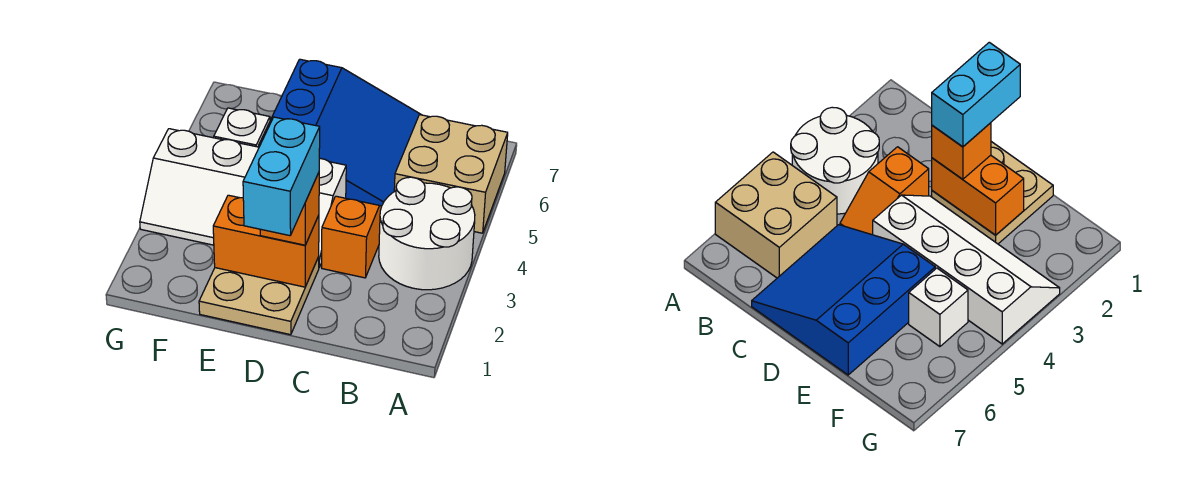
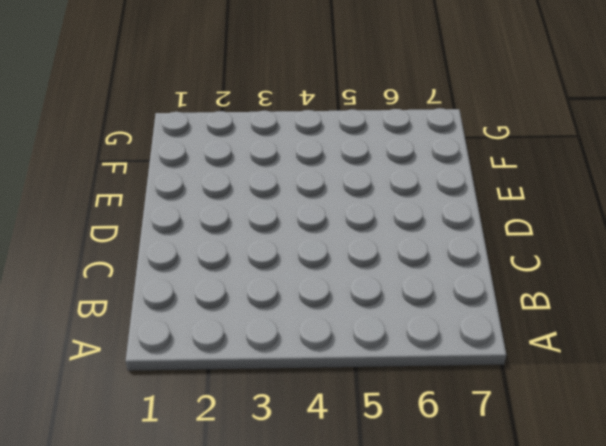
none -> white round brick A3:B4 level 1
none -> tan brick A5:B6 level 1

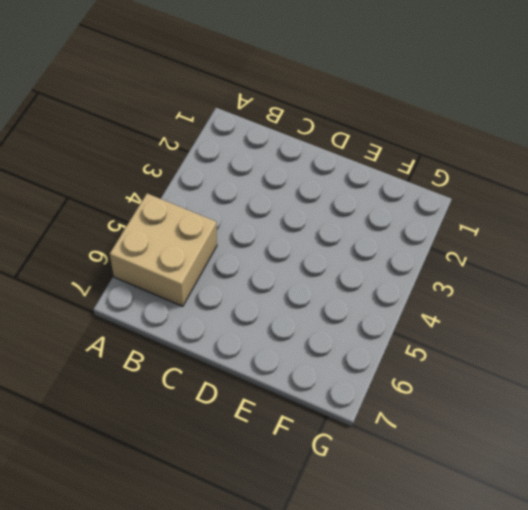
none -> white round brick A3:B4 level 1
none -> orange slope C3:C4 level 1 top 3

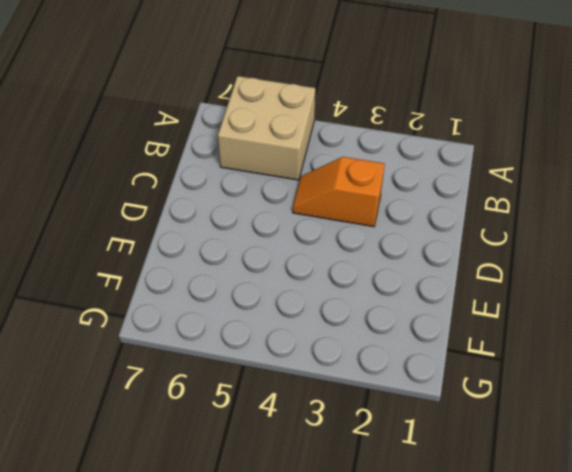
none -> white round brick A3:B4 level 1
none -> blue slope C5:E7 level 1 top E

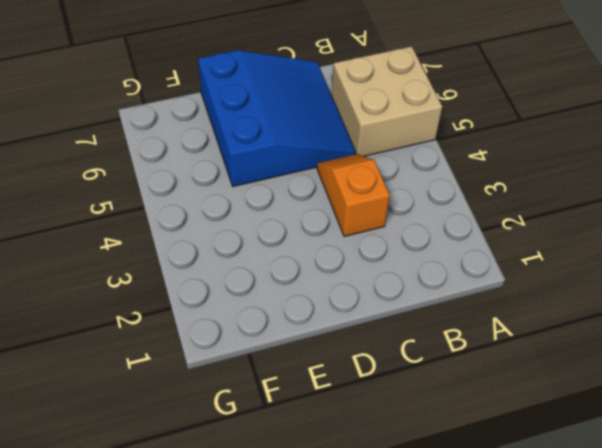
none -> white round brick A3:B4 level 1
none -> tan plate D1:E2 level 1

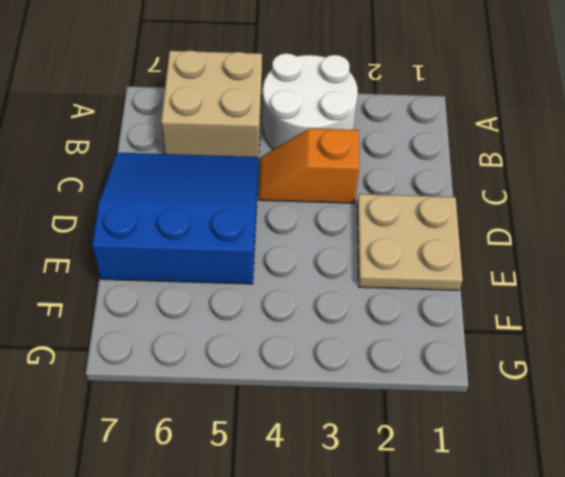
none -> white slope D3:G4 level 1 top 4
none -> white brick F5 level 1

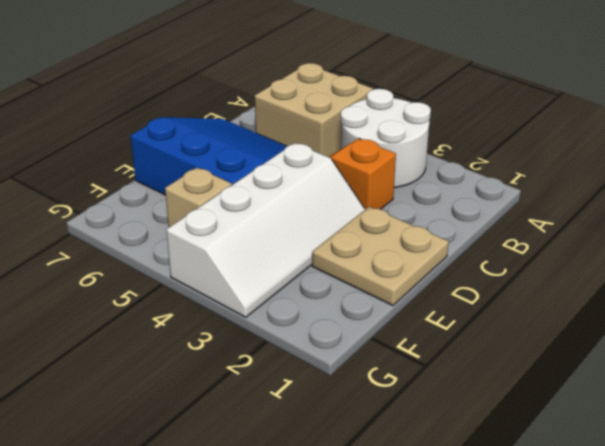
tan brick F5 level 1 -> white brick F5 level 1
none -> orange brick D2:E2 level 2
none -> orange brick D2 level 3

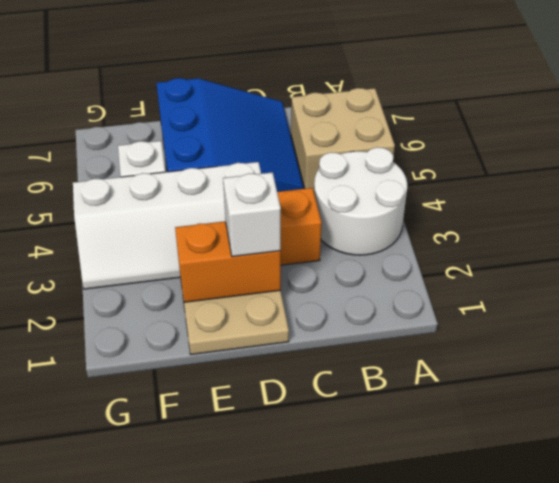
white brick D2 level 3 -> orange brick D2 level 3
none -> cyan brick D1:D2 level 4

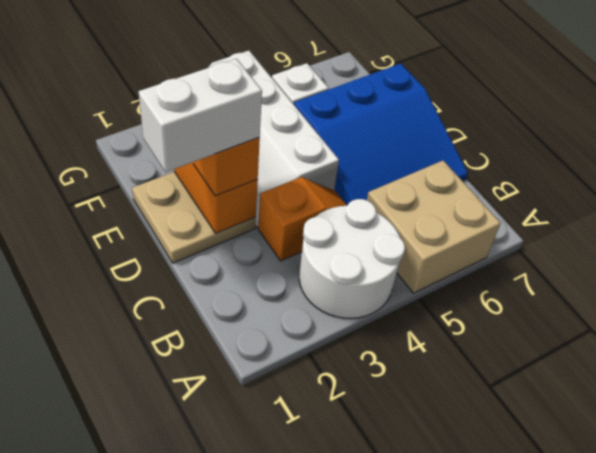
white brick D1:D2 level 4 -> cyan brick D1:D2 level 4

